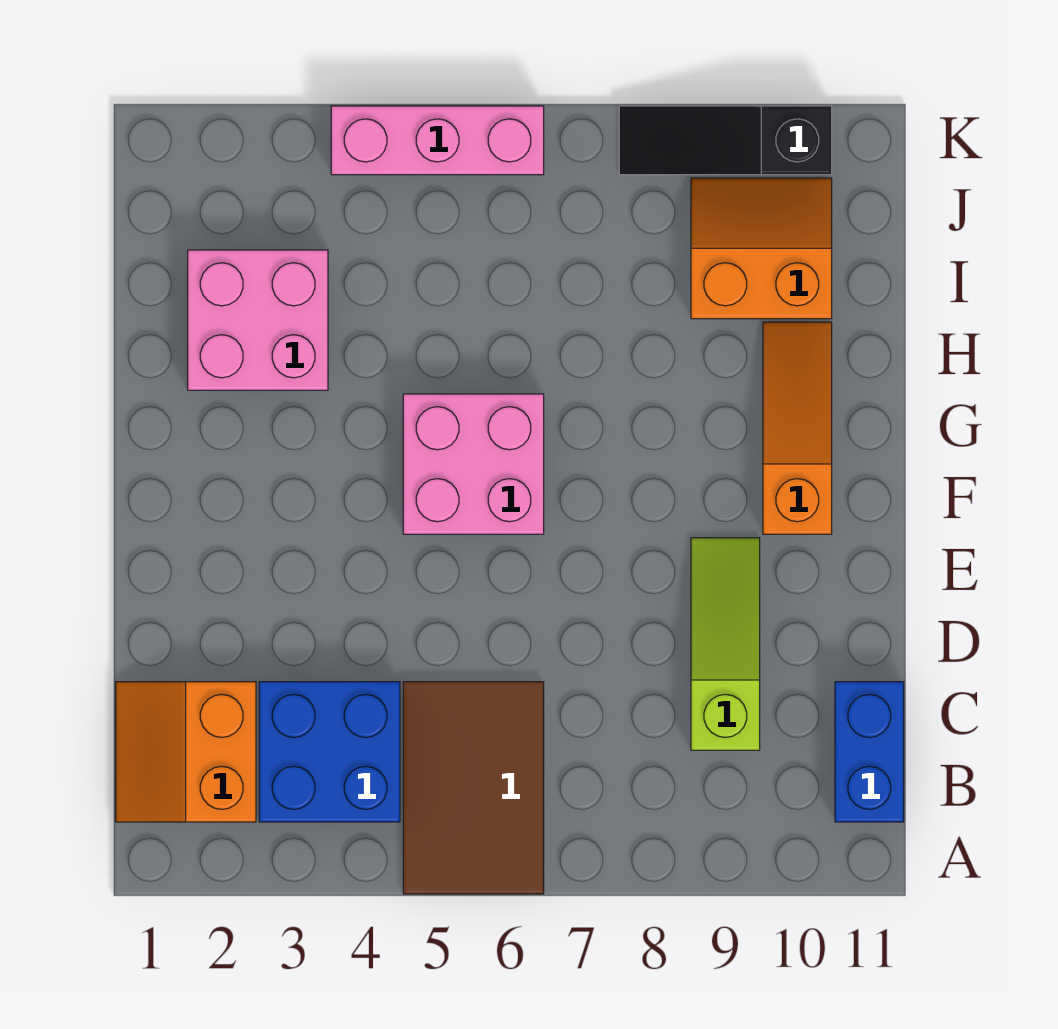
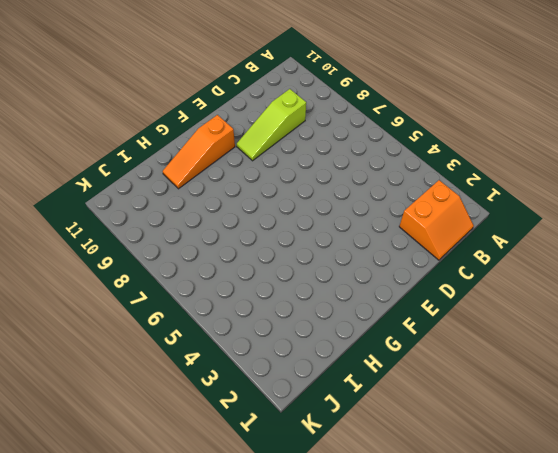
none -> brown tile A5:C6 level 1
none -> blue brick B3:C4 level 1

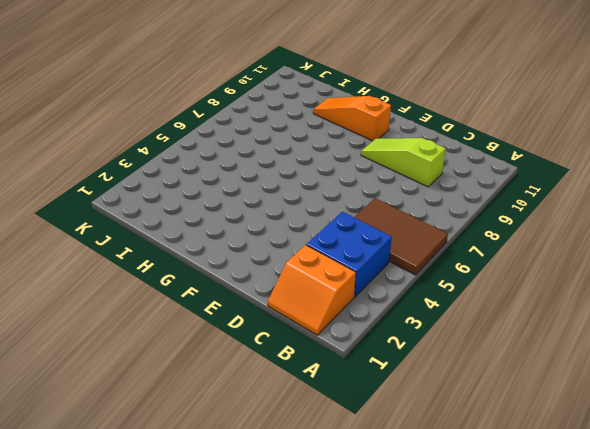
none -> blue brick B11:C11 level 1
none -> pink brick F5:G6 level 1

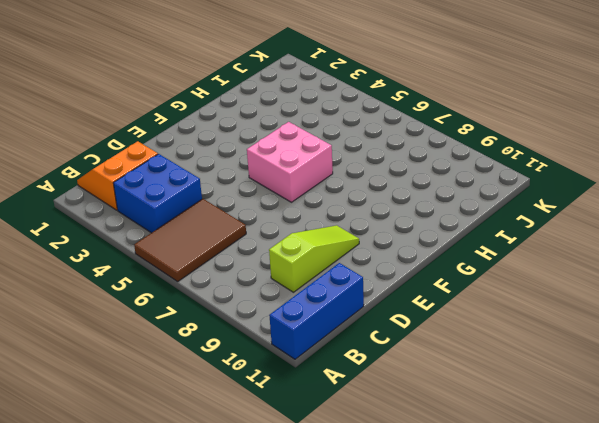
blue brick A11:C11 level 1 -> blue brick B11:C11 level 1
none -> orange slope F10:H10 level 1 top F
none -> pink brick H2:I3 level 1

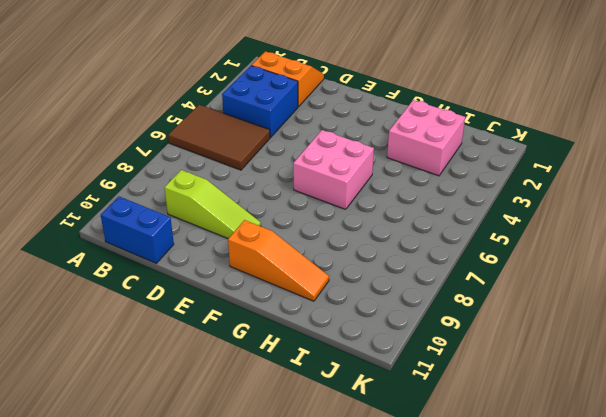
none -> orange slope I9:J10 level 1 top I
none -> pink brick K4:K6 level 1

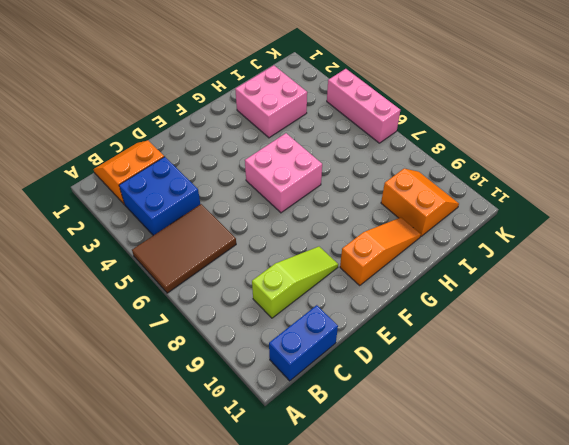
none -> black slope K8:K10 level 1 top 10

